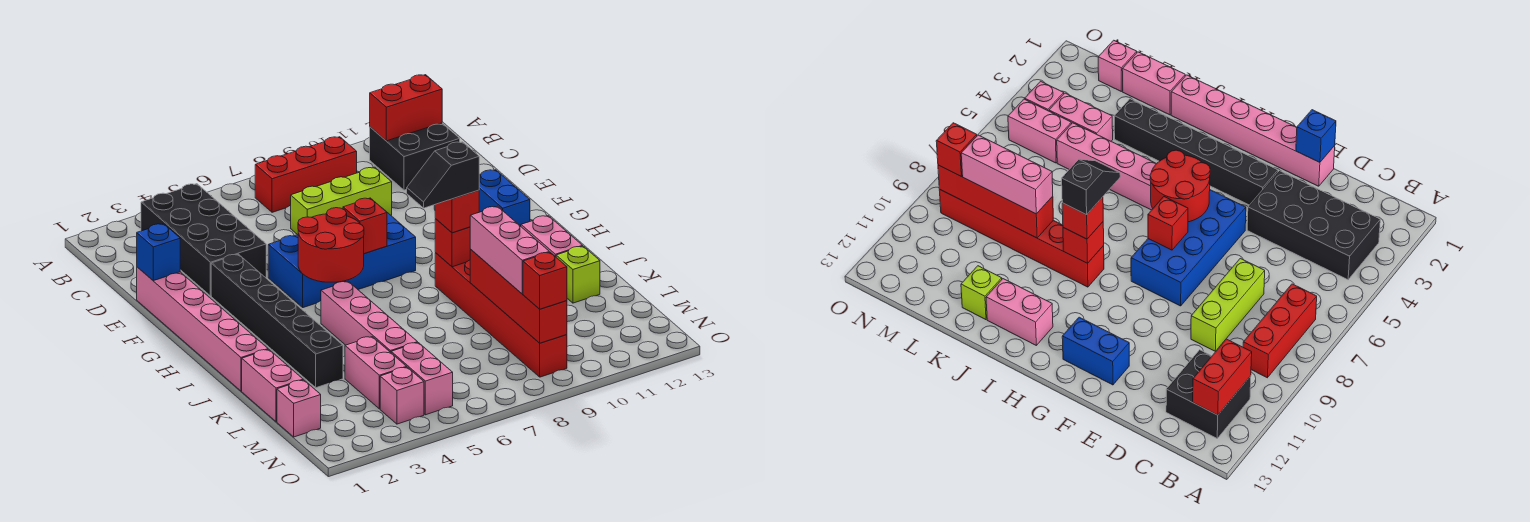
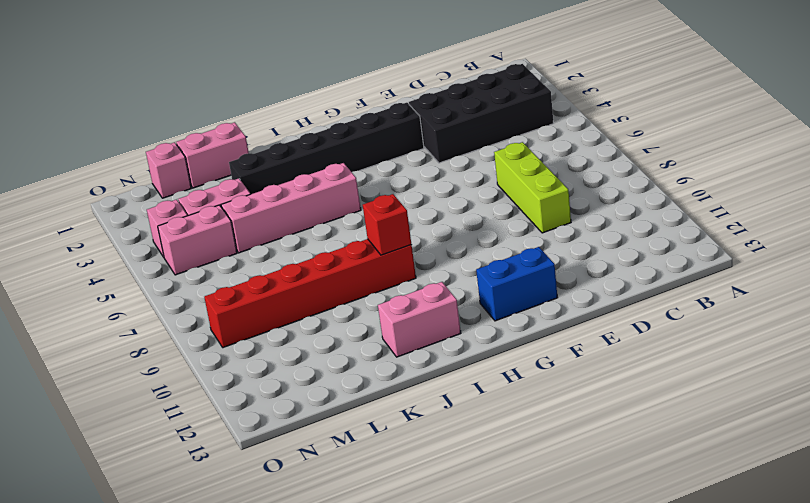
none -> red brick B7:B9 level 1
none -> black brick B11:C12 level 1
none -> pink brick E1:J1 level 1

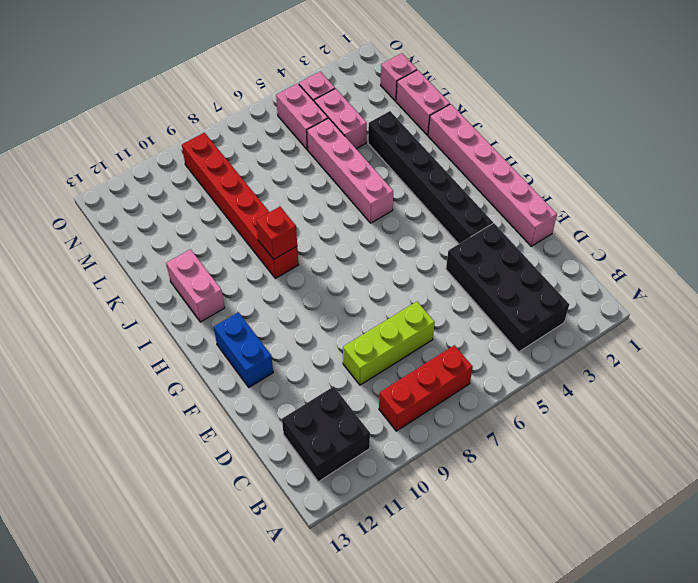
none -> blue brick F5:G8 level 1
none -> lime brick K12 level 1
none -> red brick B11:B12 level 2

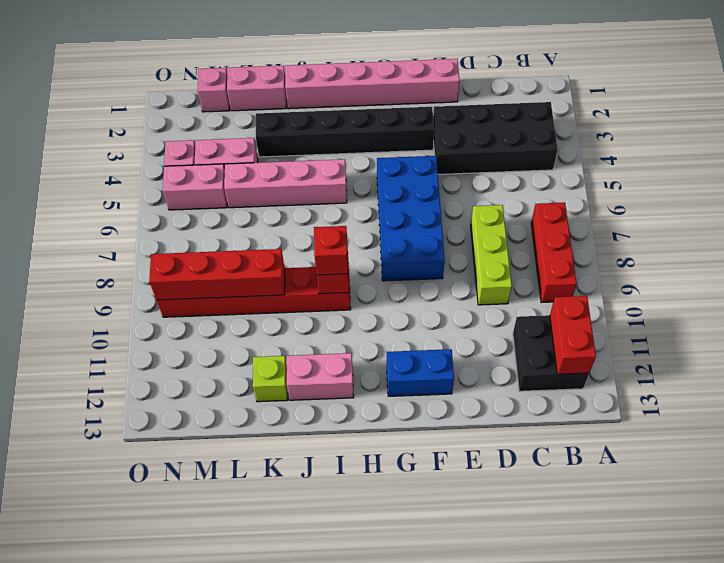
none -> blue brick E1 level 2
none -> red round brick G5:H6 level 2
none -> red brick G7 level 2

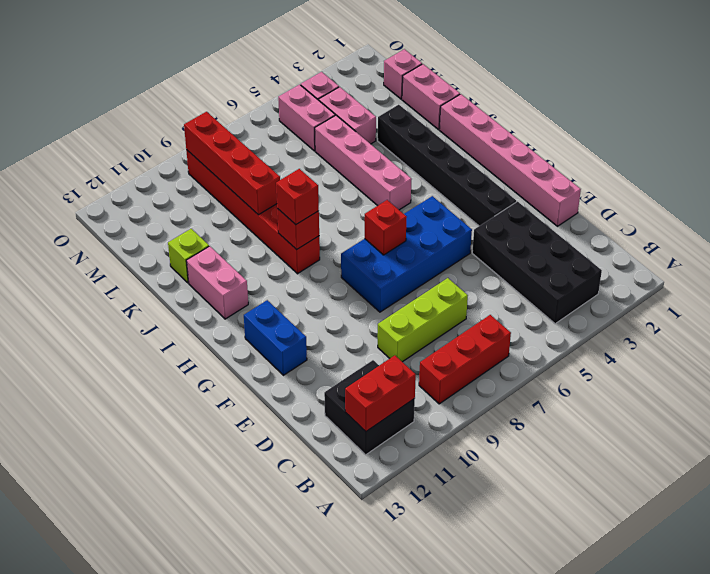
none -> blue brick E1 level 2
none -> red round brick G5:H6 level 2
none -> pink brick K9:M9 level 3

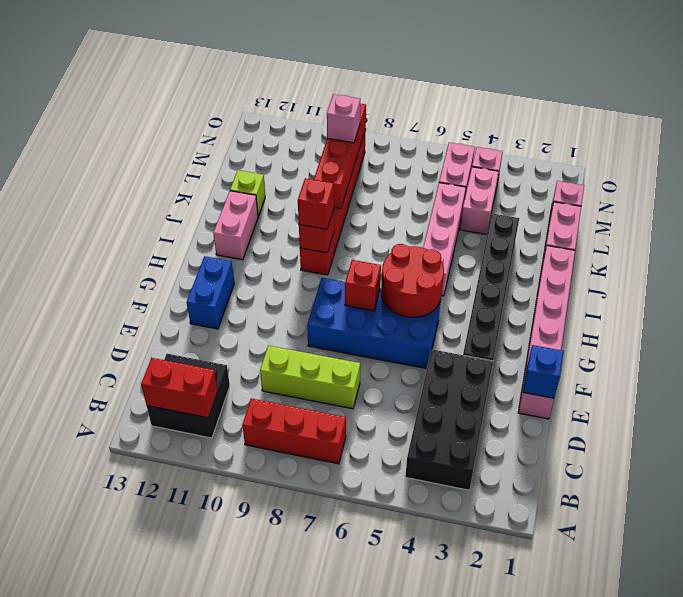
pink brick M9 level 3 -> pink brick K9:M9 level 3
none -> red brick N9 level 3
none -> black slope I8:I9 level 4 top 9

